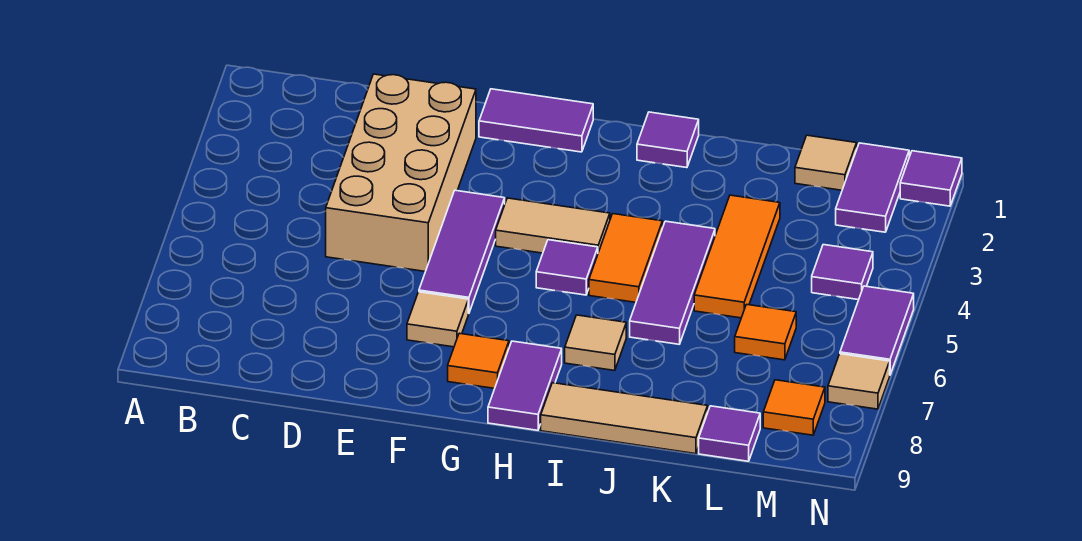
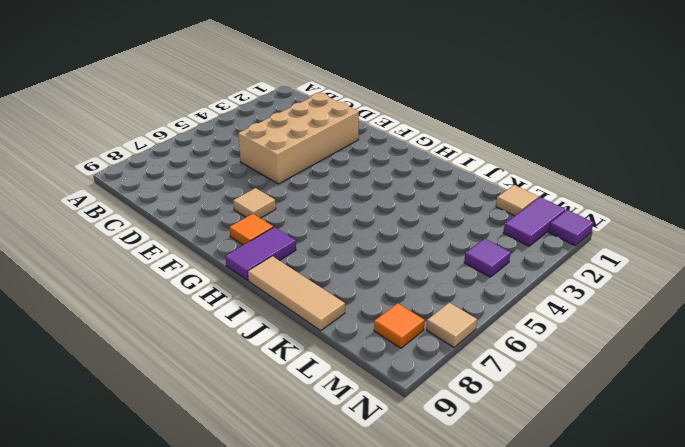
none -> purple tile F1:G1 level 1
none -> purple tile F4:F6 level 1
none -> tan tile G4:H4 level 1

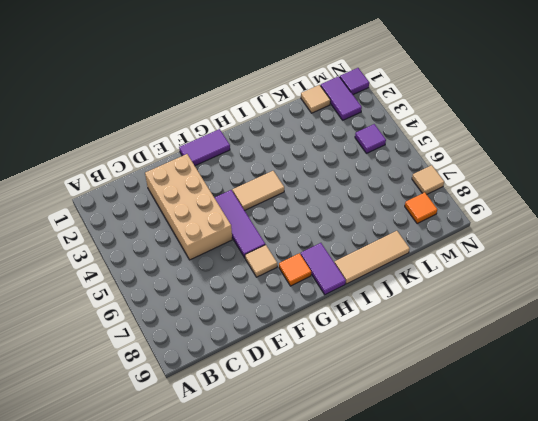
none -> purple tile H5 level 1
none -> purple tile I1 level 1
none -> orange tile I4:I5 level 1

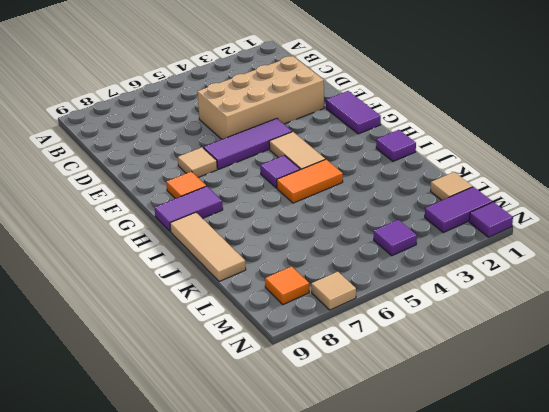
none -> tan tile I7 level 1
none -> purple tile J4:J6 level 1
none -> orange tile K3:K5 level 1

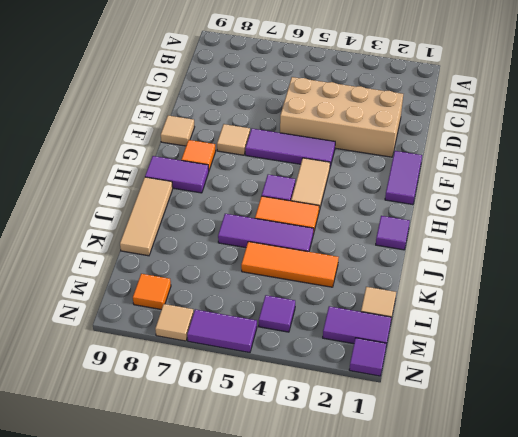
tan tile F9 level 1 -> tan tile I7 level 1
none -> orange tile L6 level 1
none -> purple tile L9 level 1

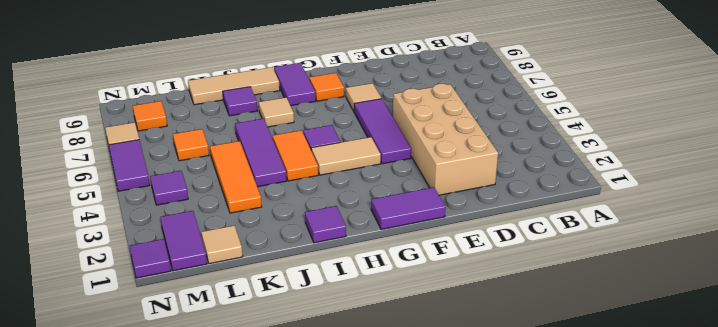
purple tile J8 level 1 -> purple tile L9 level 1

